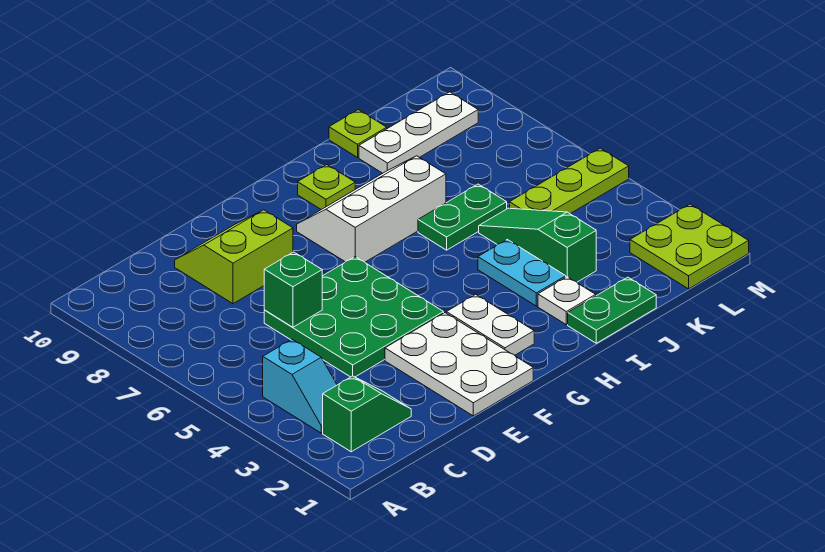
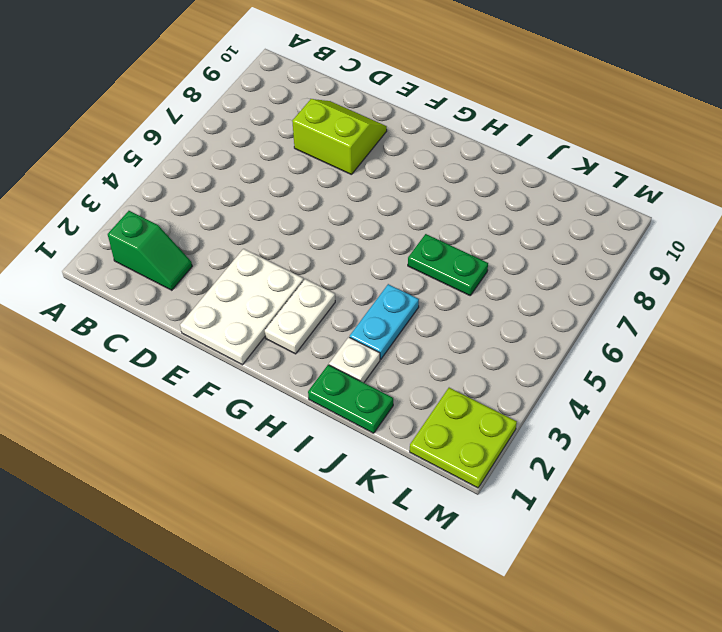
none -> cyan slope B3:B4 level 1 top 4
none -> green plate D4:F6 level 1
none -> white slope G7:I8 level 1 top 7

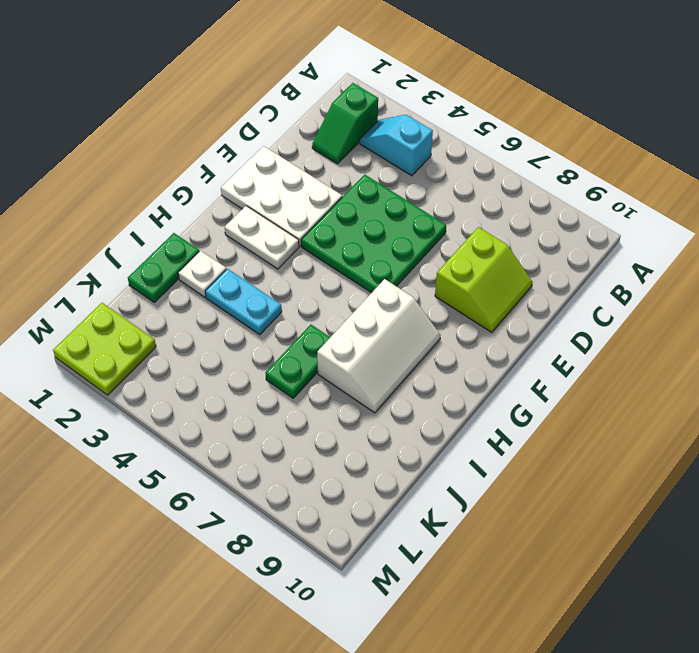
none -> lime plate H9 level 1
none -> green slope J3:J5 level 1 top 3
none -> white plate J9:L9 level 1

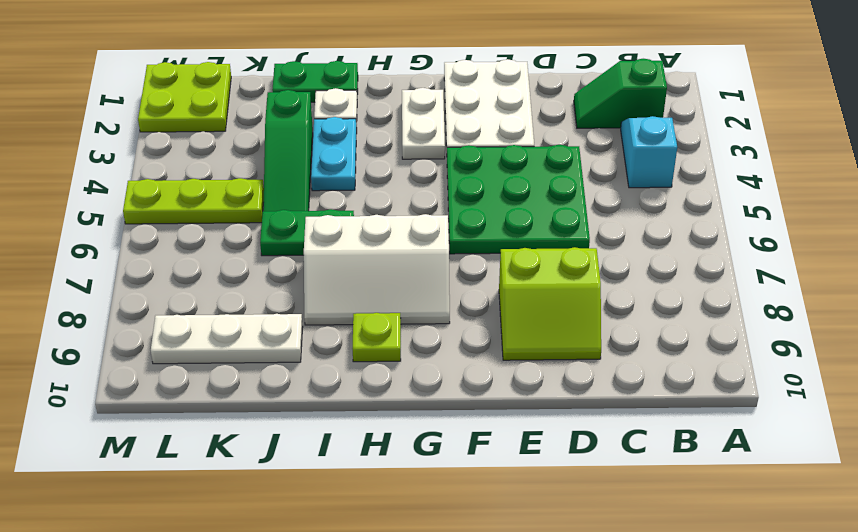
none -> lime plate J10 level 1
none -> green brick D6 level 2

